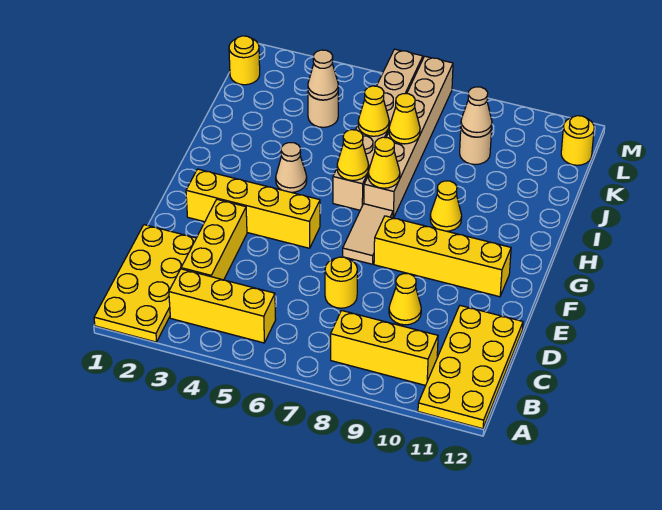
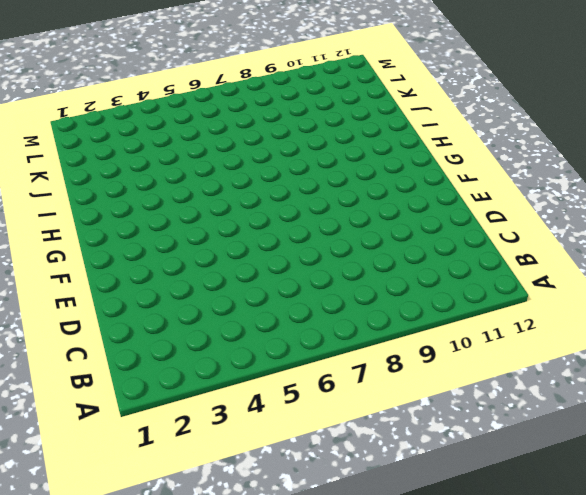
none -> yellow plate A1:D2 level 1
none -> yellow plate A11:D12 level 1
none -> yellow brick B3:B5 level 1

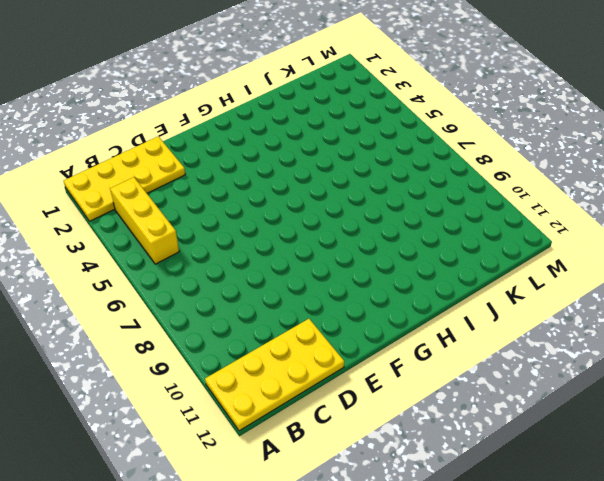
none -> yellow brick B8:B10 level 1
none -> yellow brick C3:E3 level 1
none -> yellow round brick D7 level 1

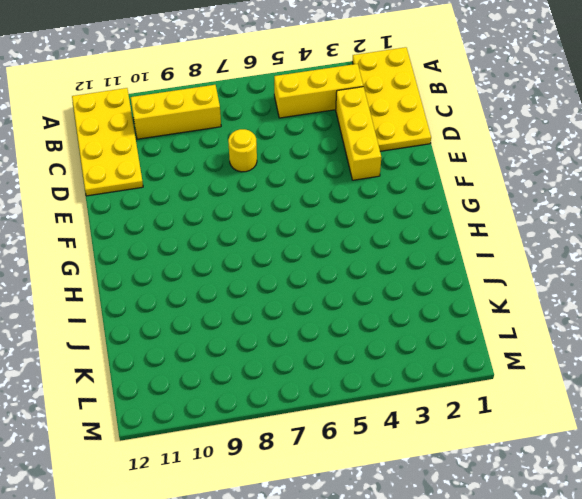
none -> yellow cone D9 level 1
none -> yellow brick F2:F5 level 1
none -> tan tile F7:G7 level 1

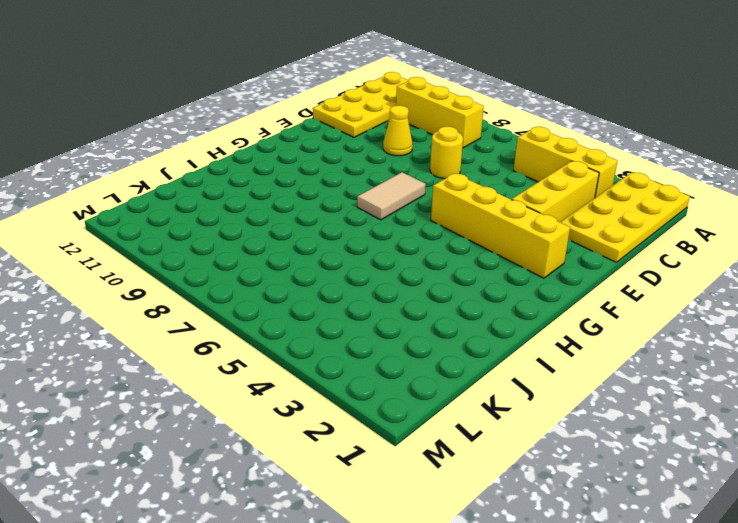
none -> yellow brick F8:F11 level 1
none -> tan cone H4 level 1
none -> tan brick H6:M6 level 1

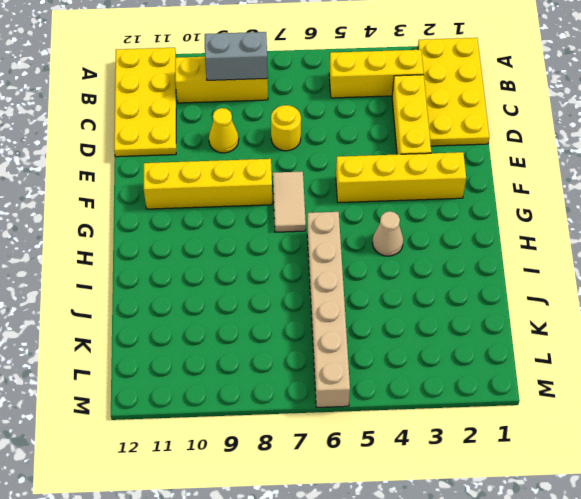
grey brick B8:B9 level 2 -> none
none -> tan brick H7:M7 level 1
none -> yellow cone H9 level 1
none -> tan round brick K4 level 1

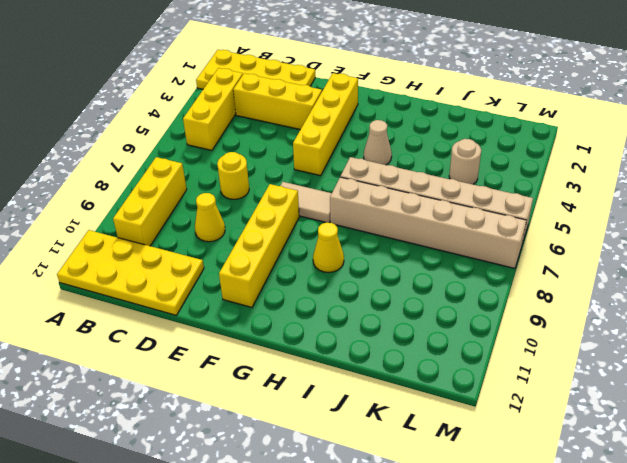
none -> tan round brick K9 level 1
none -> yellow round brick L1 level 1
none -> yellow round brick L12 level 1

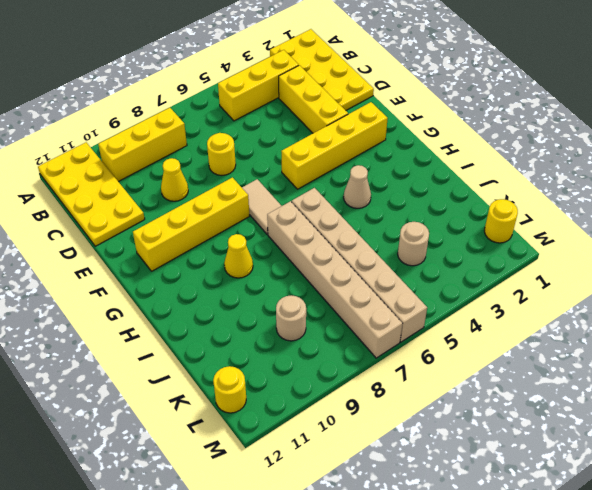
none -> yellow cone H6 level 2
none -> yellow cone H7 level 2
none -> yellow cone J6 level 2

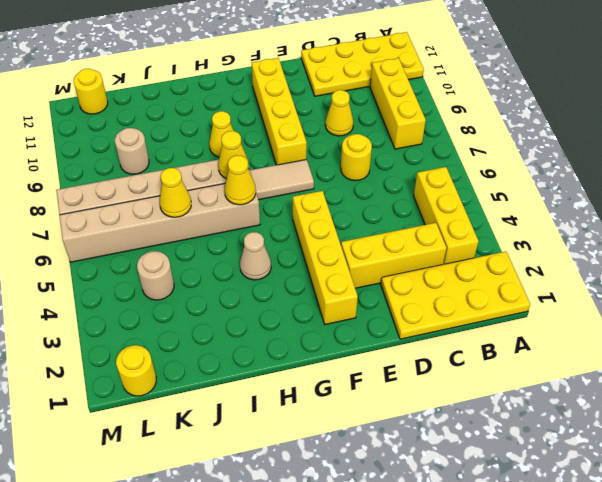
none -> yellow cone J7 level 2
none -> tan cone K4 level 2
none -> tan cone K9 level 2

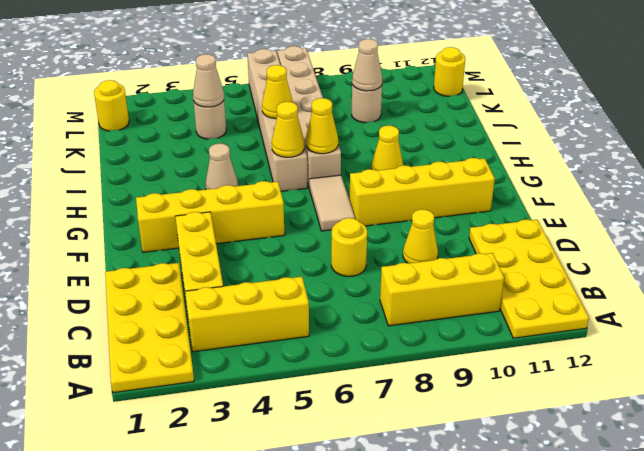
none -> yellow cone J7 level 2

